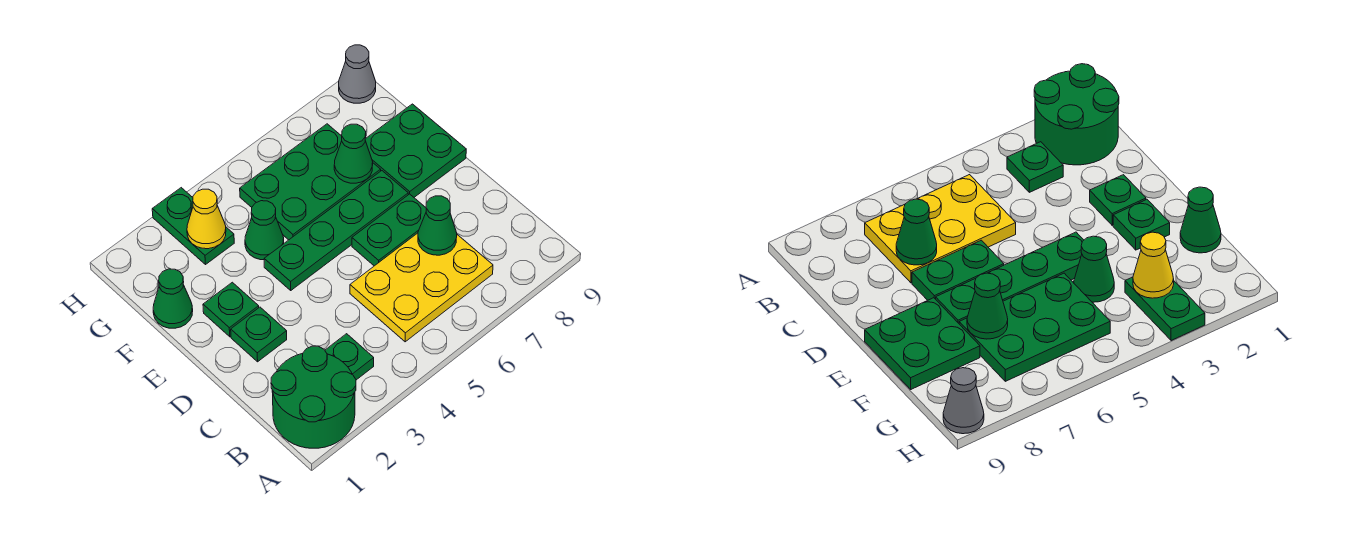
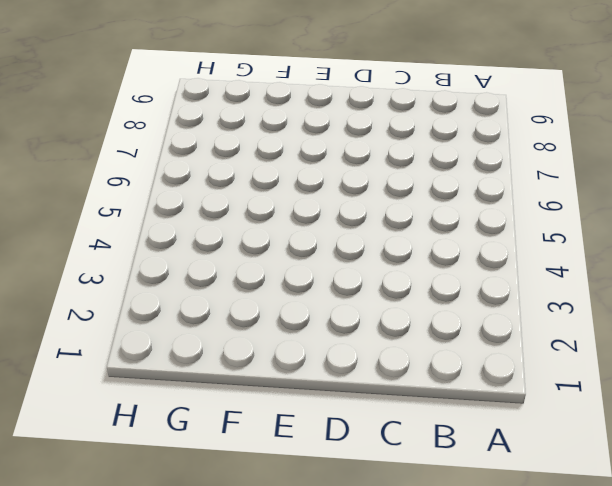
none -> green round brick A1:B2 level 1
none -> green plate B3 level 1
none -> yellow plate B5:C7 level 1

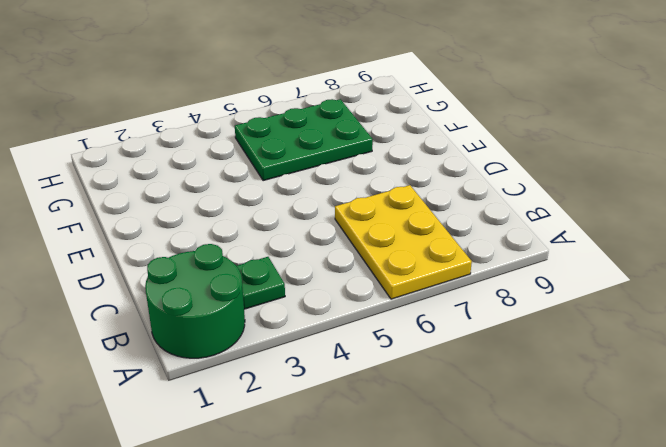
yellow plate A6:C7 level 1 -> yellow plate B5:C7 level 1
none -> green plate D2 level 1
none -> green plate D6:D7 level 1
none -> green plate E2 level 1

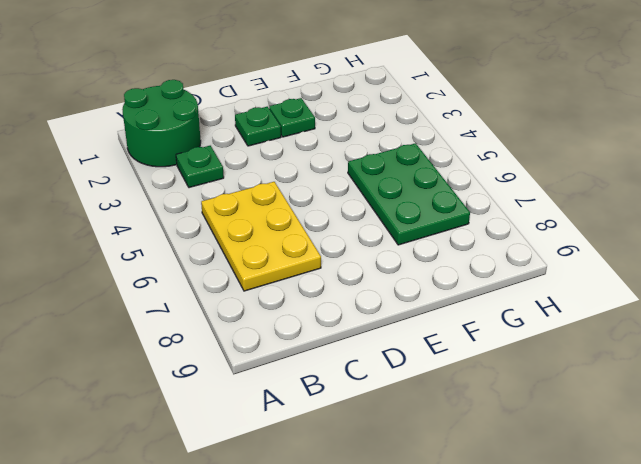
none -> green plate D6:D7 level 1
none -> green plate E4:E7 level 1
none -> green plate E8:F9 level 1

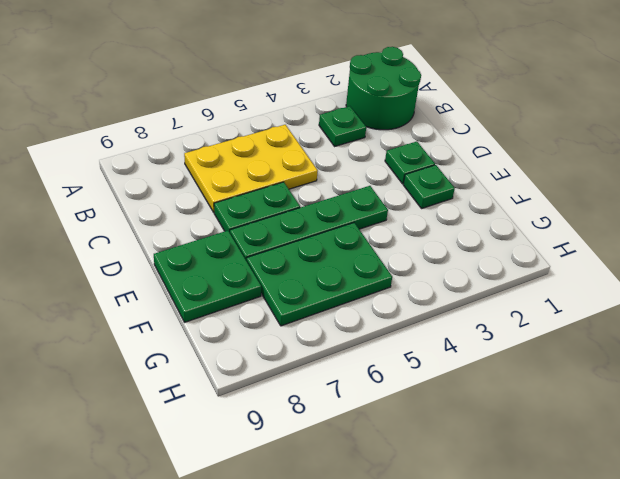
none -> green cone F1 level 1
none -> green cone F4 level 1
none -> green plate G3:H3 level 1

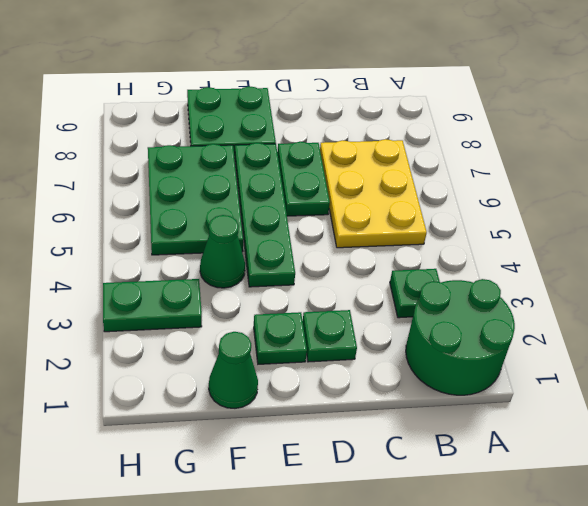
none -> grey cone H9 level 1
none -> green cone C7 level 2
none -> green cone F7 level 2

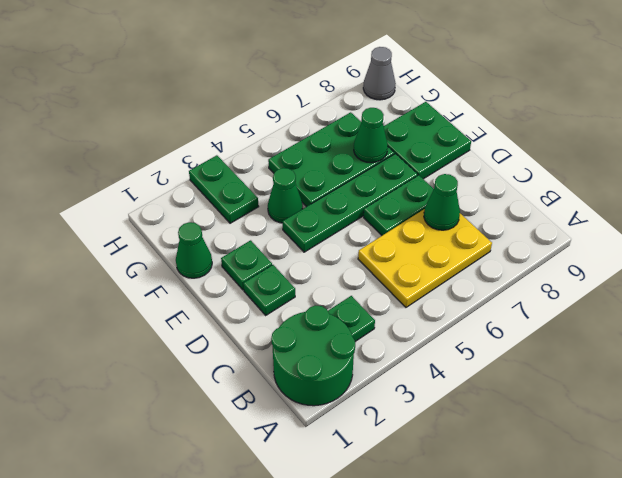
none -> yellow cone G3 level 2

